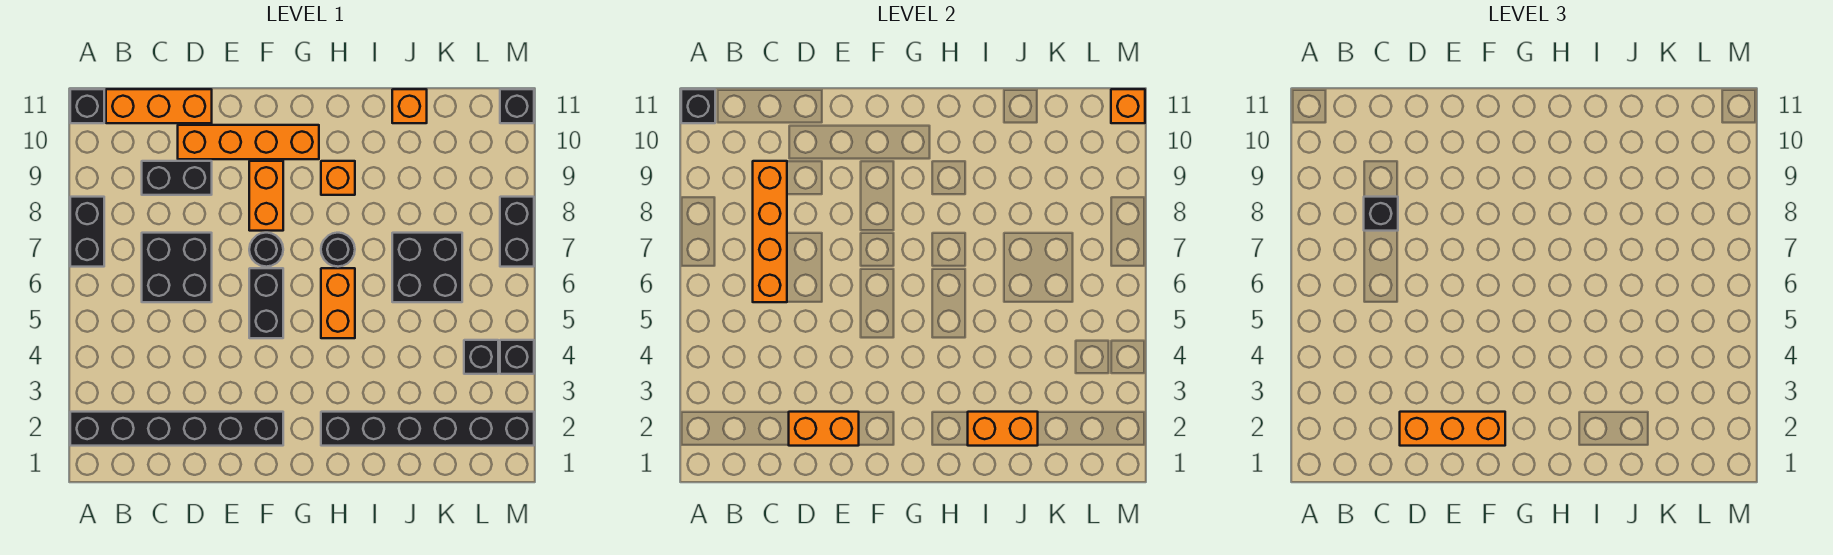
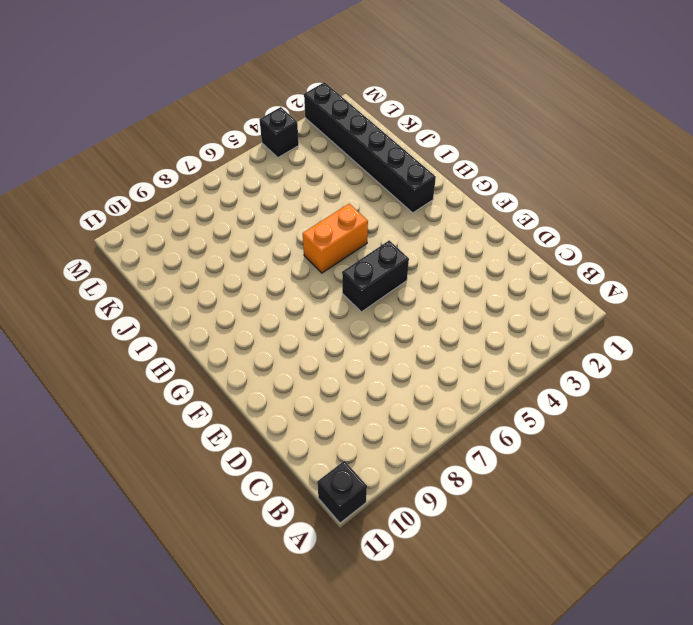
none -> black brick A2:F2 level 1
none -> black brick A7:A8 level 1
none -> orange brick B11:D11 level 1

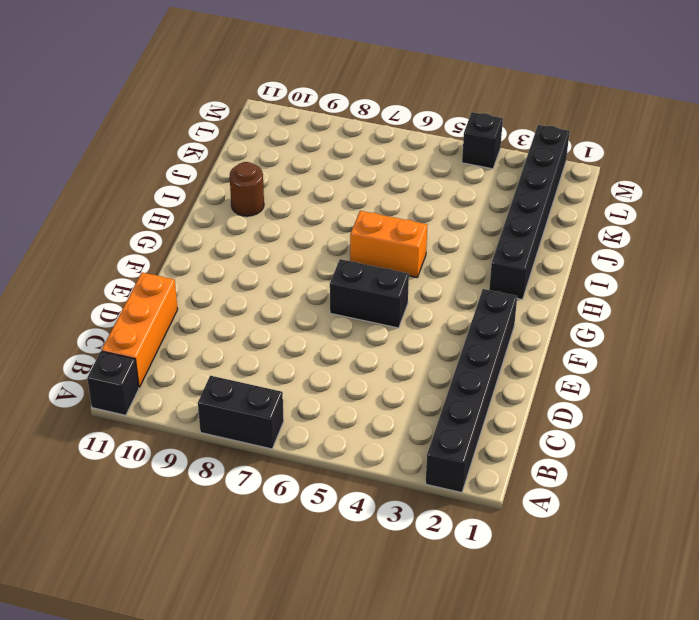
brown round brick I10 level 1 -> none
none -> black brick C6:D7 level 1
none -> black brick C9:D9 level 1
none -> orange brick D10:G10 level 1

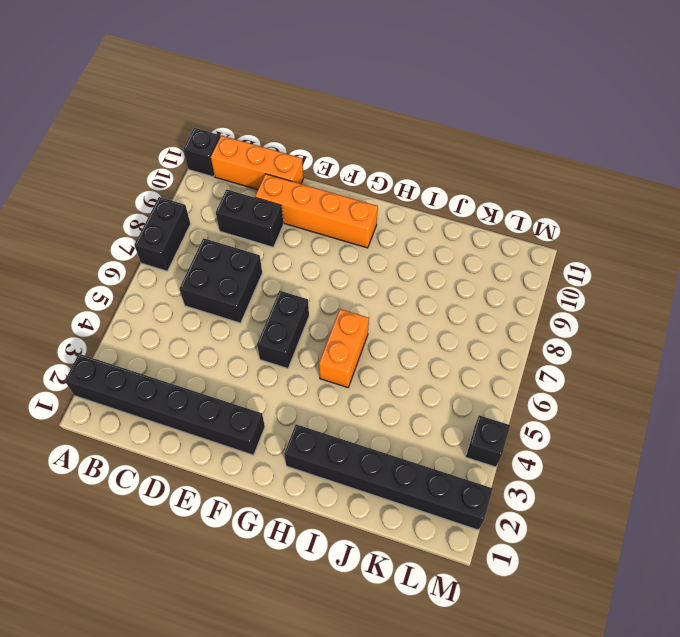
none -> black round brick F7 level 1
none -> orange brick F8:F9 level 1
none -> black round brick H7 level 1

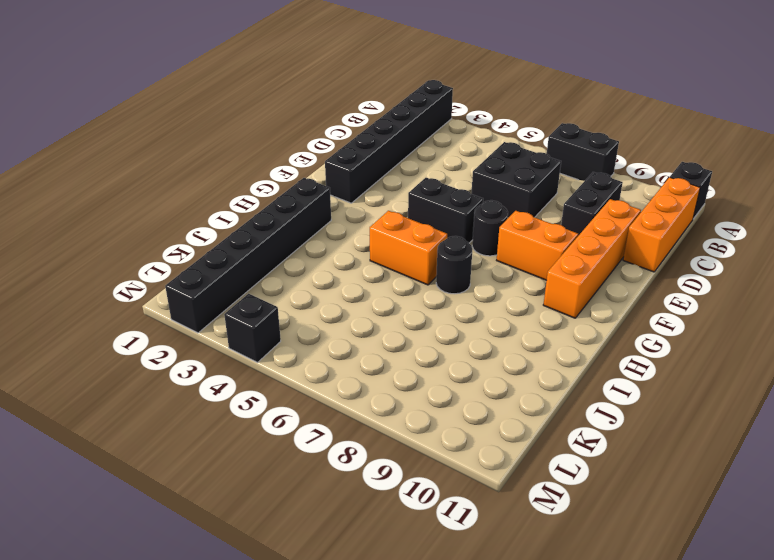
none -> orange brick H9 level 1
none -> black brick J6:K7 level 1
none -> orange brick J11 level 1

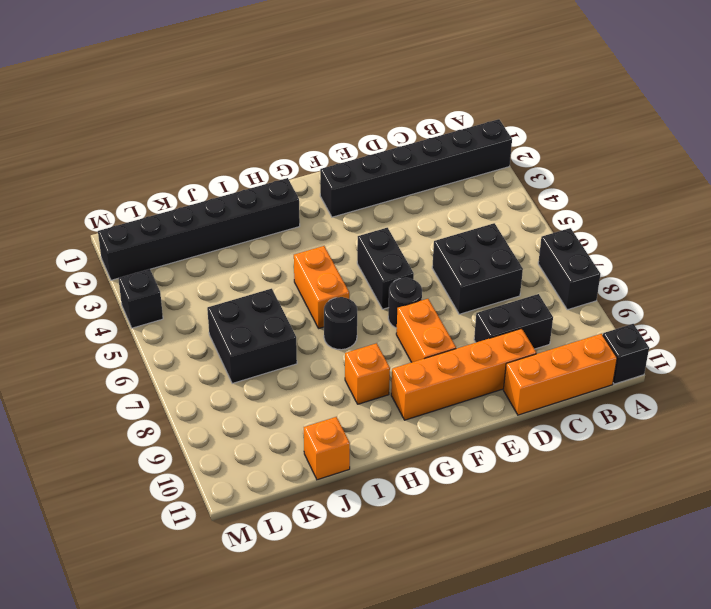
none -> black brick L4 level 1
none -> black brick M7:M8 level 1
none -> black brick M11 level 1

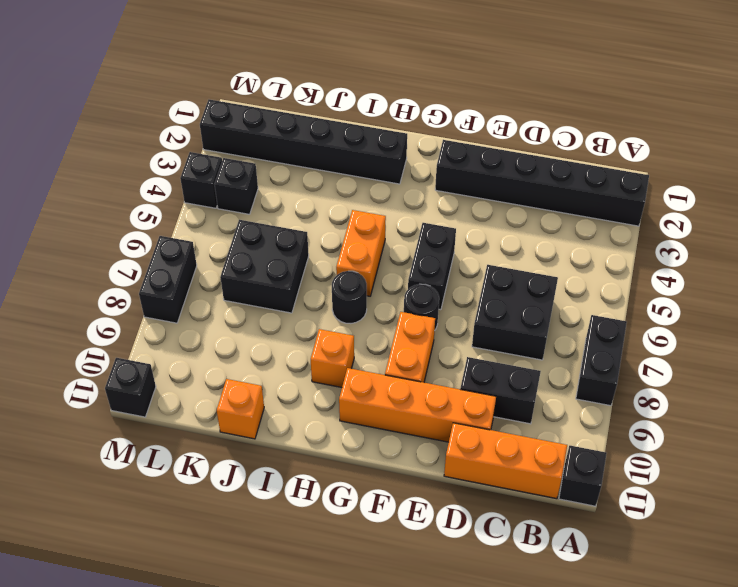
none -> black brick A11 level 2
none -> orange brick C6:C9 level 2
none -> orange brick D2:E2 level 2

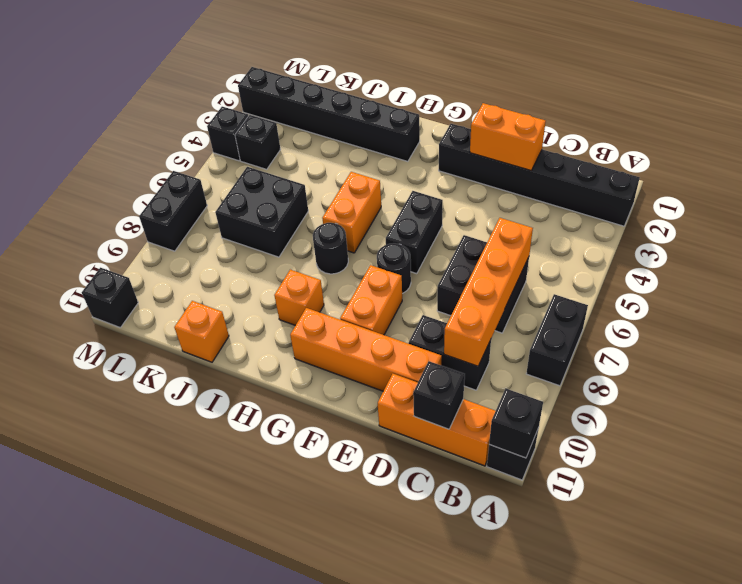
black brick C11 level 2 -> black brick C8 level 3
none -> orange brick I2:J2 level 2
none -> orange brick M11 level 2
none -> orange brick D2:F2 level 3

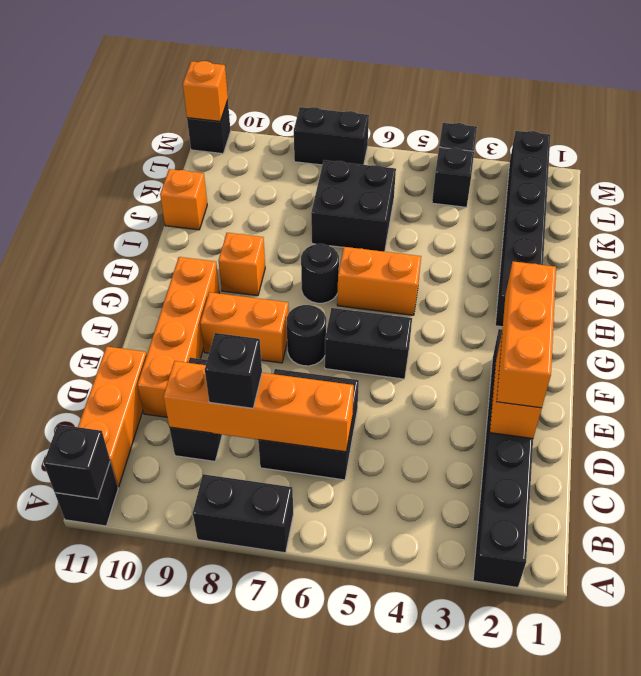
none -> orange brick I2:J2 level 2

